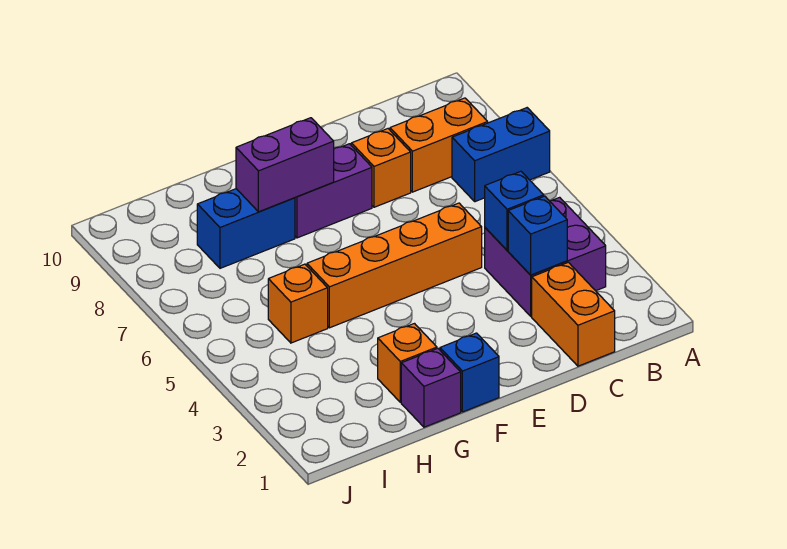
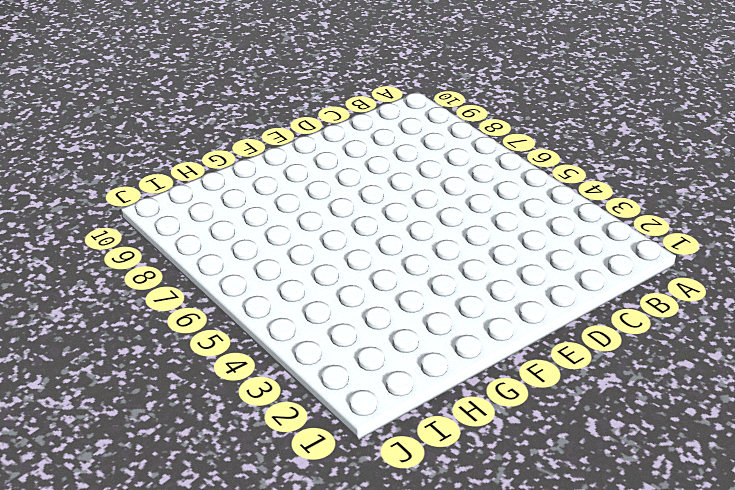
none -> blue brick A7:B7 level 1
none -> purple brick B3:C4 level 1
none -> orange brick B8:C8 level 1

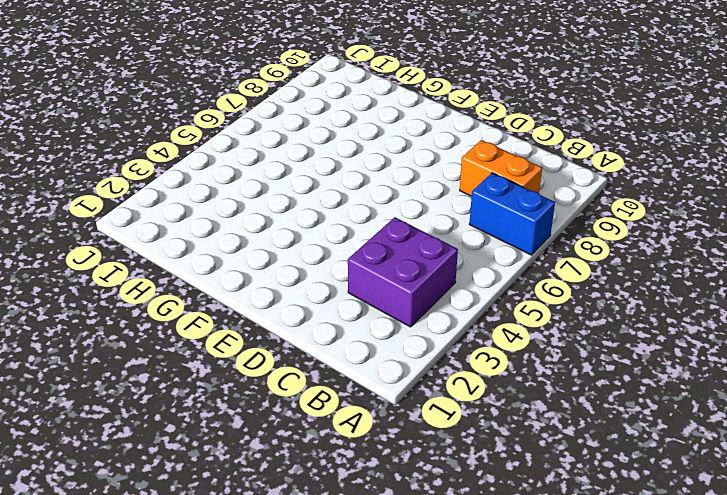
none -> orange brick C1:C2 level 1
none -> orange brick D5:G5 level 1
none -> orange brick D8 level 1

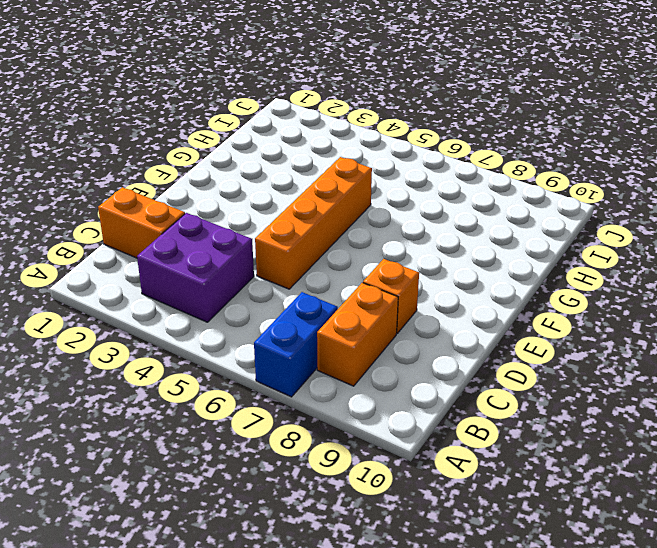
none -> purple brick E8:F8 level 1
none -> blue brick F1 level 1
none -> purple brick G1 level 1

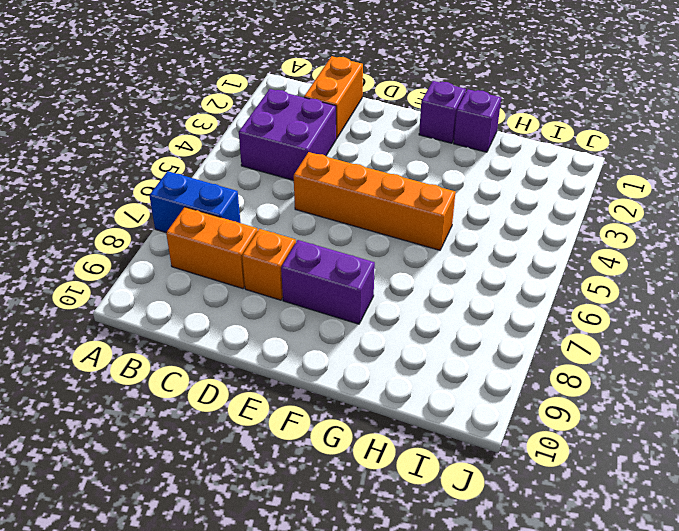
purple brick F1 level 1 -> blue brick F1 level 1
none -> orange brick G2 level 1
none -> blue brick G8:H8 level 1
none -> orange brick H5 level 1

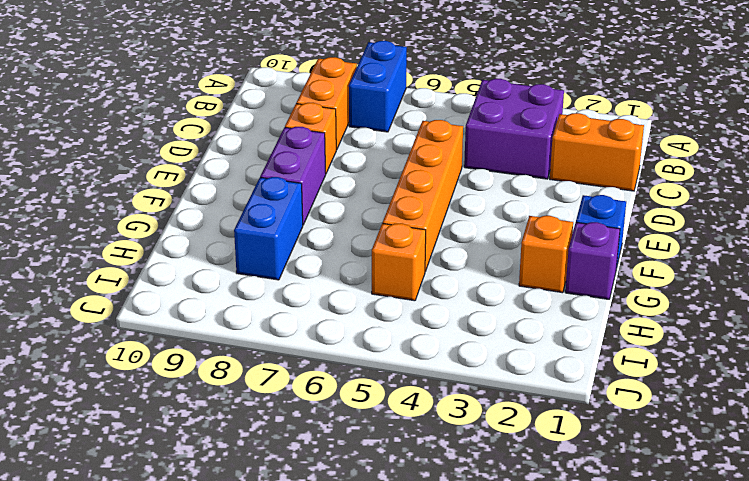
none -> blue brick C3 level 2
none -> blue brick C4 level 2
none -> purple brick F8:G8 level 2

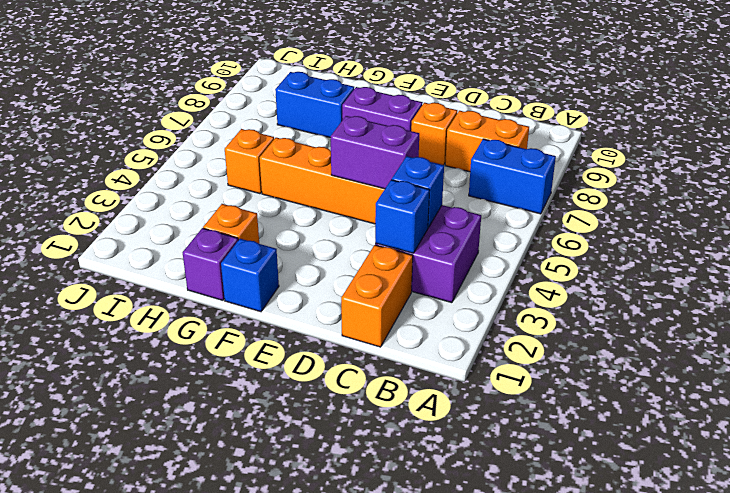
purple brick D5:E5 level 2 -> purple brick F8:G8 level 2

